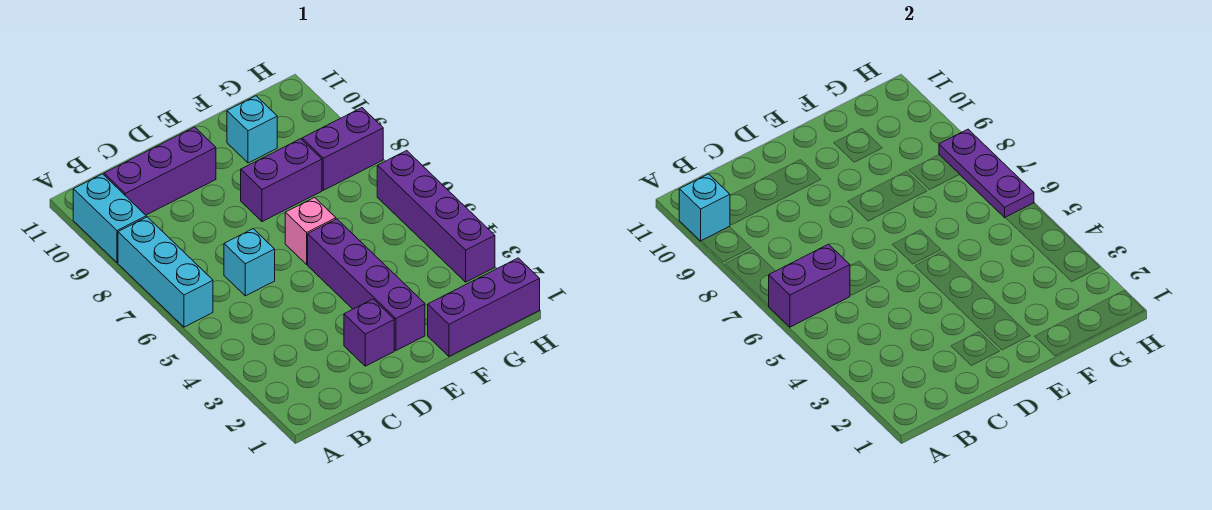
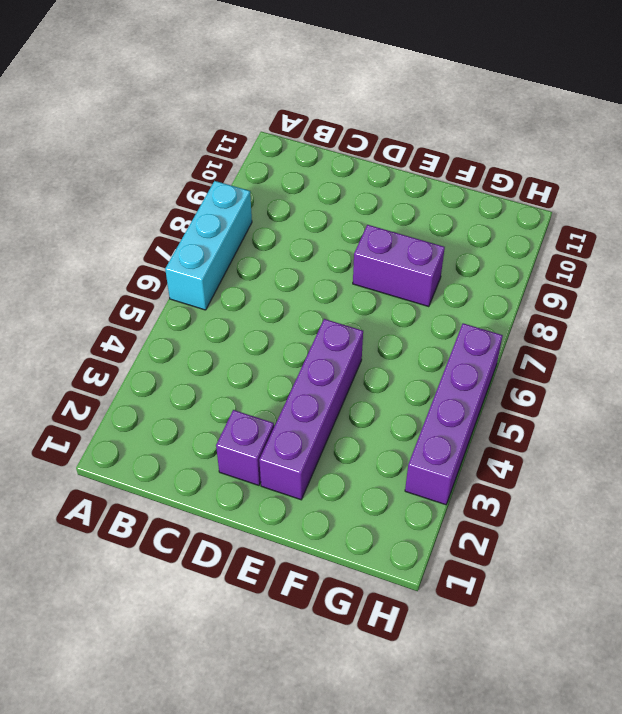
none -> cyan brick A9:A10 level 1
none -> purple brick B10:D10 level 1
none -> cyan brick C6 level 1

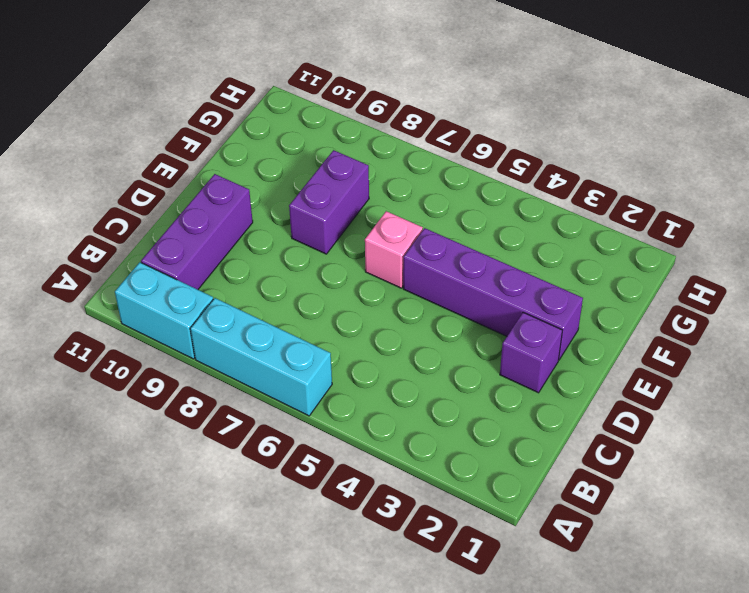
none -> cyan brick C6 level 1
none -> purple brick F1:H1 level 1
none -> cyan brick F10 level 1

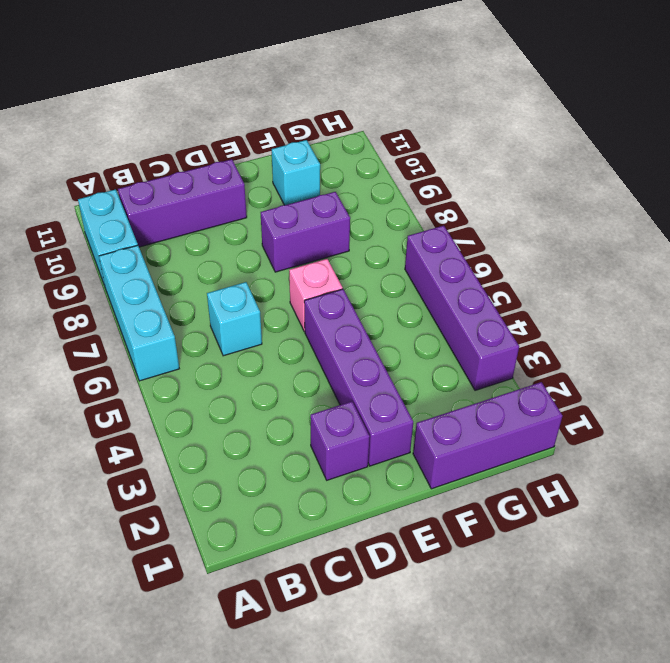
none -> purple brick G8:H8 level 1
none -> purple brick A6:B6 level 2
none -> cyan brick A10 level 2

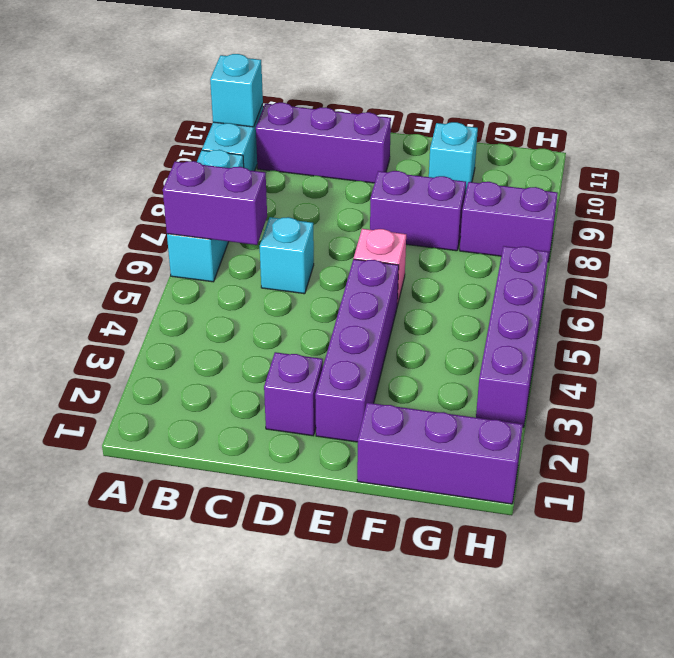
none -> purple plate H6:H8 level 2

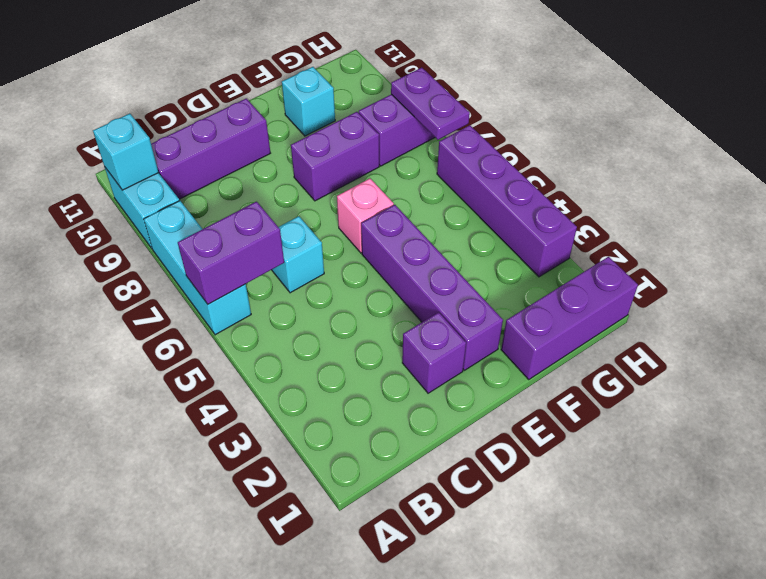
purple plate H7:H8 level 2 -> purple plate H6:H8 level 2

